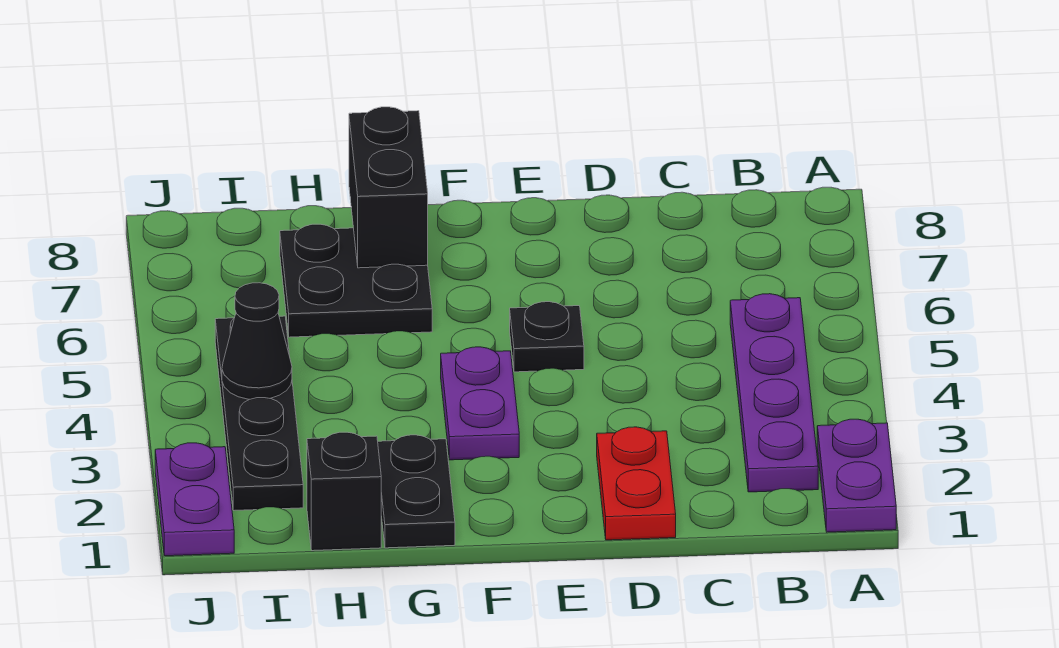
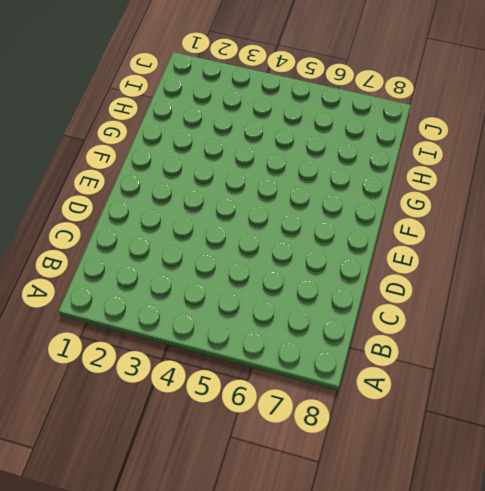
none -> purple plate A1:A2 level 1
none -> purple plate B2:B5 level 1
none -> red plate D1:D2 level 1

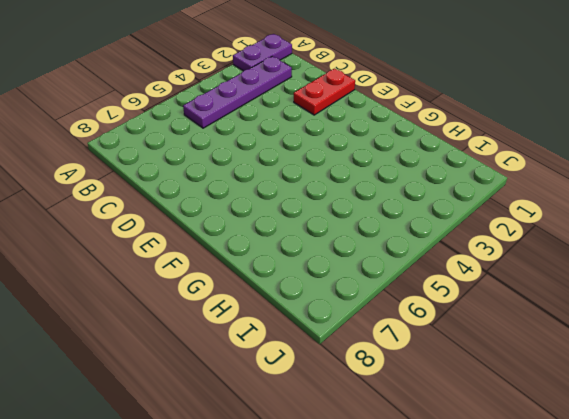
none -> black plate E5 level 1
none -> purple plate F3:F4 level 1
none -> black plate G1:G2 level 1

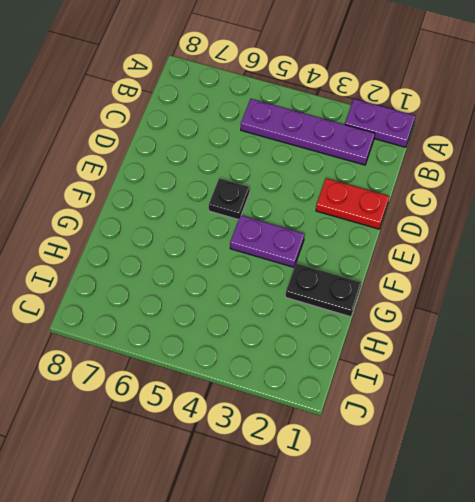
none -> black plate G6:H7 level 1
none -> black brick H1 level 1
none -> black plate I2:I5 level 1

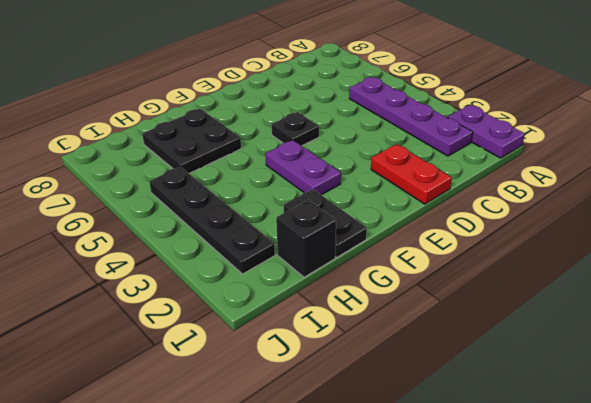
none -> purple plate J1:J2 level 1
none -> black brick G7:G8 level 2
none -> black cone I4 level 2

